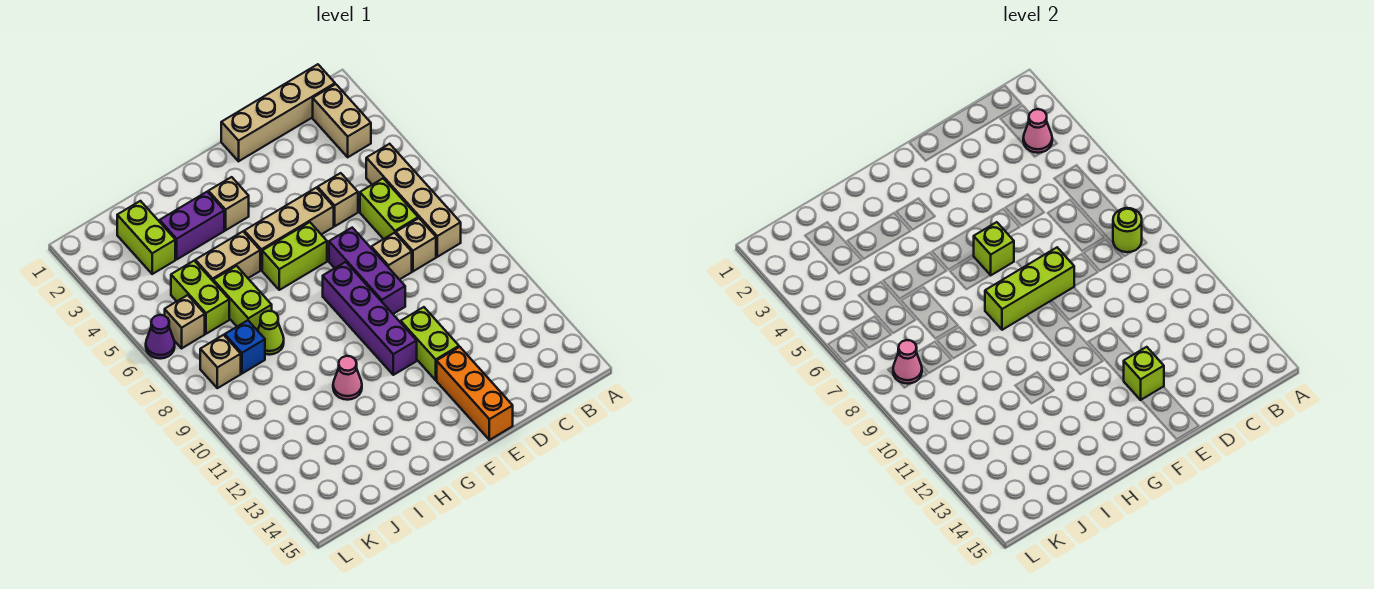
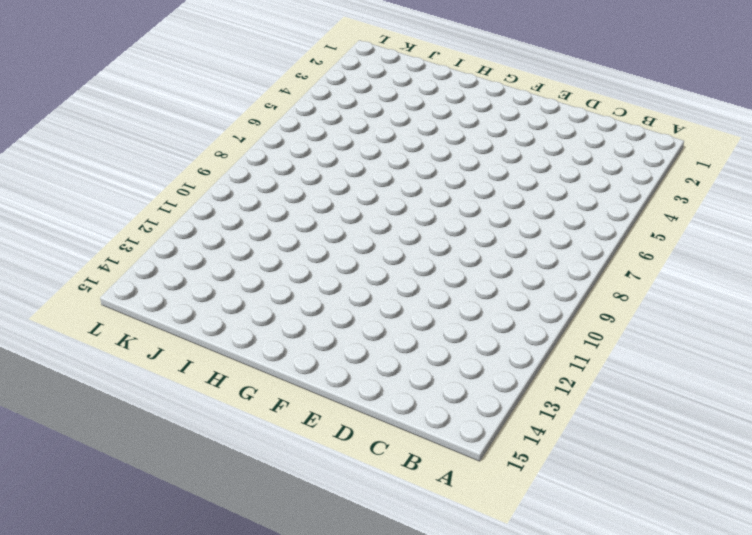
none -> tan brick B1:E1 level 1
none -> tan brick B2:B3 level 1
none -> tan brick B5:B8 level 1
none -> lime brick C6:C7 level 1

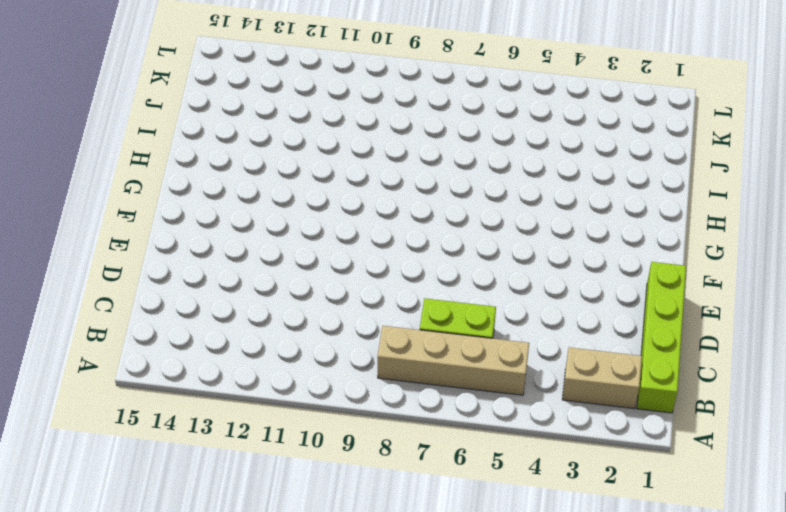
lime brick B1:E1 level 1 -> tan brick B1:E1 level 1
none -> tan brick C8 level 1
none -> tan brick D5 level 1
none -> tan brick D8 level 1
none -> tan brick E5:G5 level 1

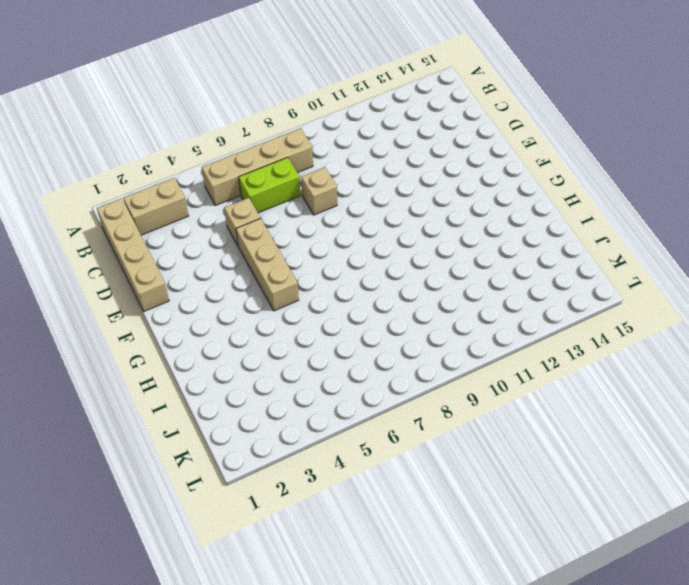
none -> tan brick C8 level 1
none -> purple brick E7:E9 level 1
none -> lime brick E11:E12 level 1
none -> orange brick E13:E15 level 1

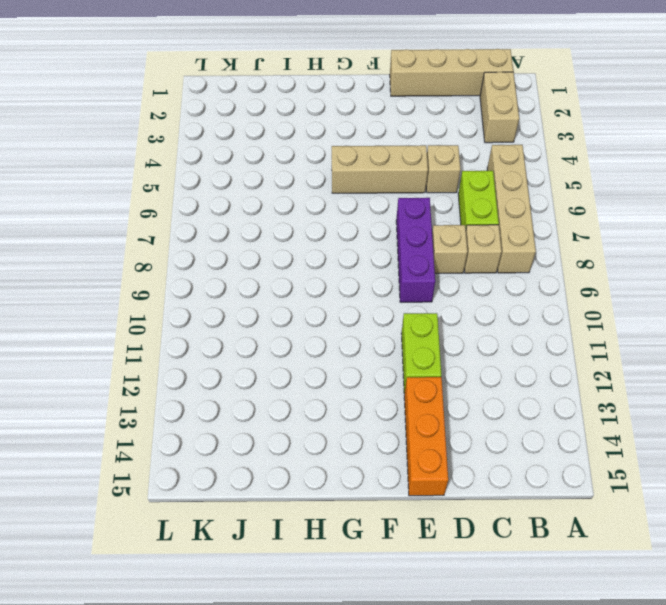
none -> lime brick F6:G6 level 1
none -> purple brick F8:F11 level 1
none -> tan brick G3 level 1
none -> purple brick H3:I3 level 1

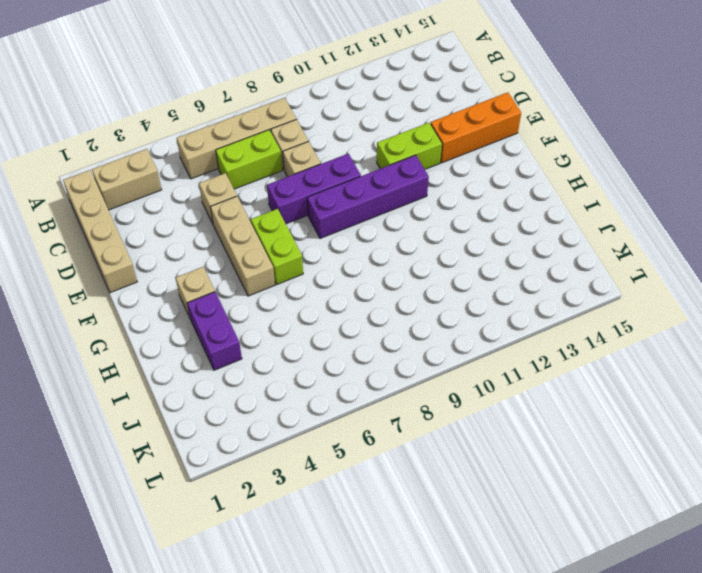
none -> tan brick H5:I5 level 1
none -> pink cone H11 level 1
none -> lime brick I6:I7 level 1
none -> lime cone I8 level 1

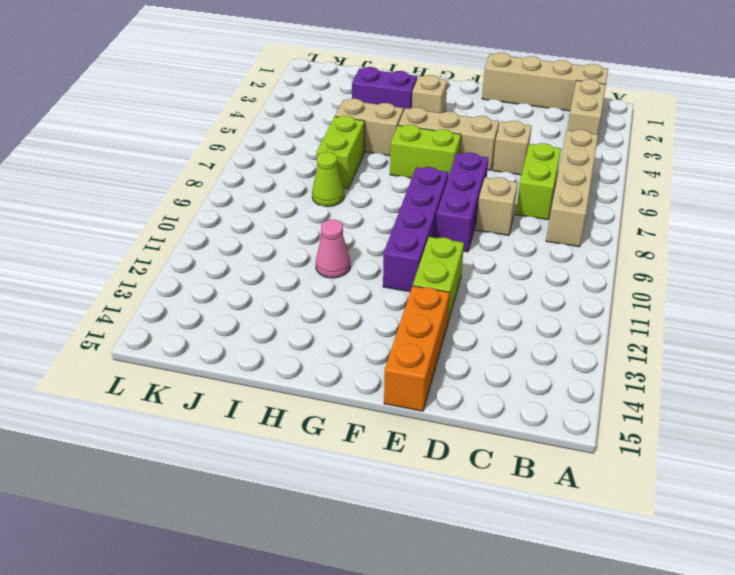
none -> tan brick C8 level 1
none -> lime brick J2:J3 level 1
none -> lime brick J5:J6 level 1
none -> blue brick J8 level 1

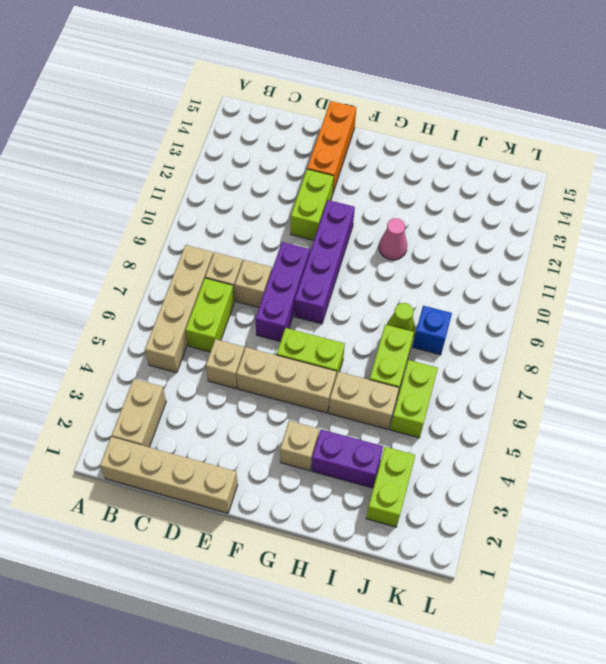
none -> tan brick K6 level 1
none -> tan brick K8 level 1
none -> purple cone L6 level 1
none -> pink cone B3 level 2

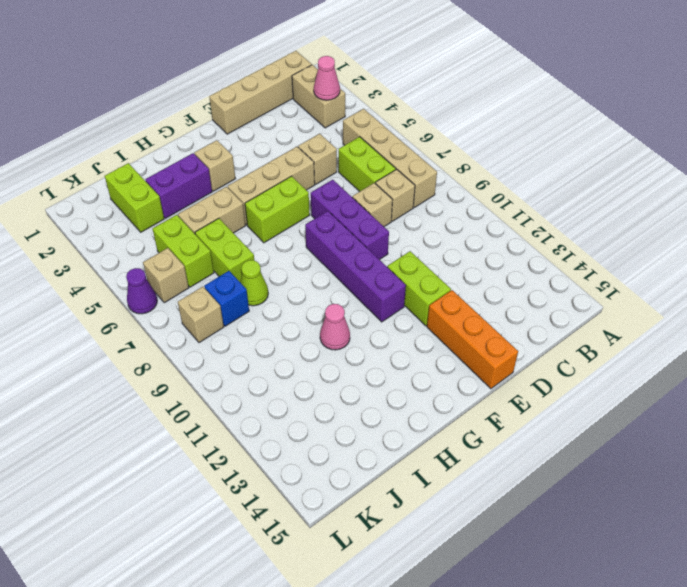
none -> lime round brick B8 level 2
none -> lime brick E8:G8 level 2
none -> lime brick E13 level 2
none -> lime brick F6 level 2

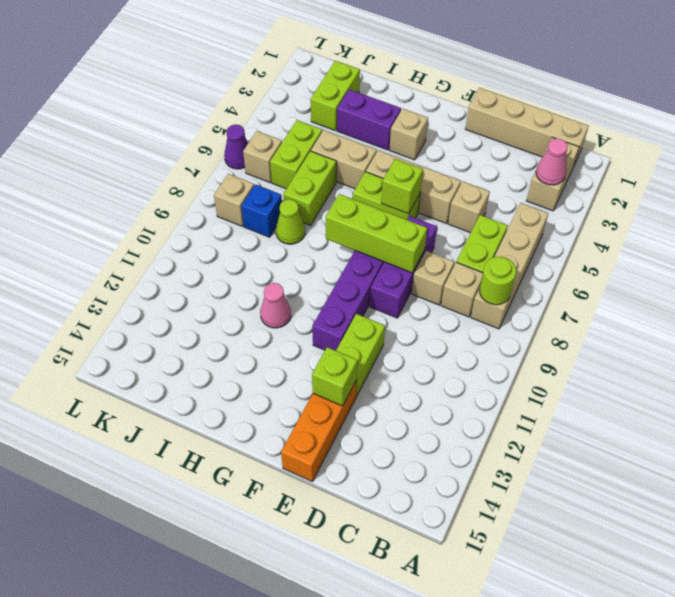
none -> pink cone K8 level 2

